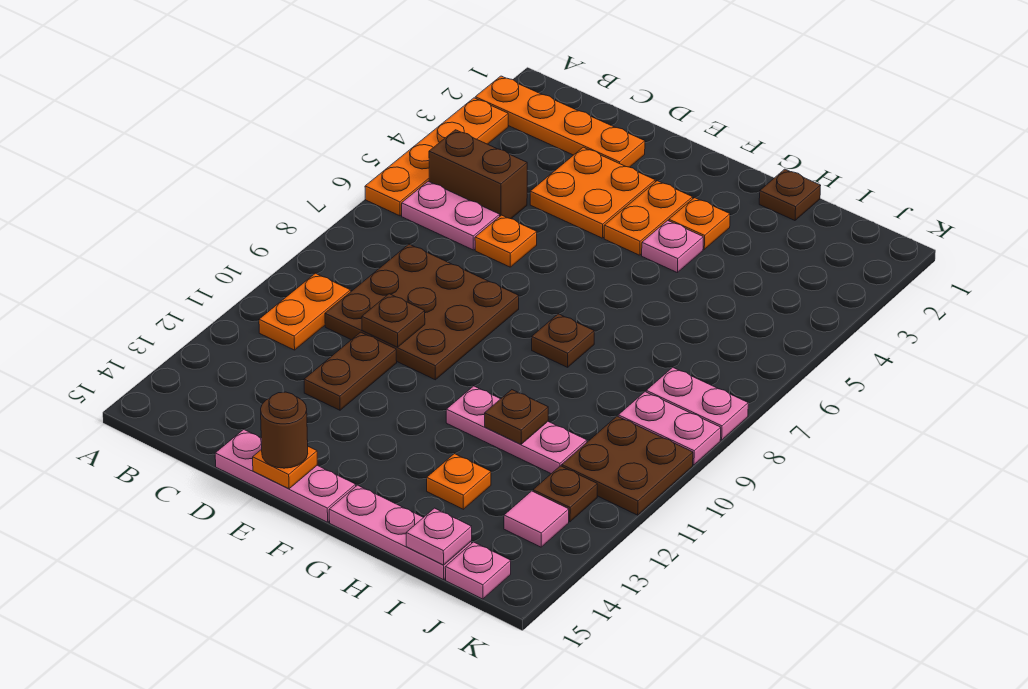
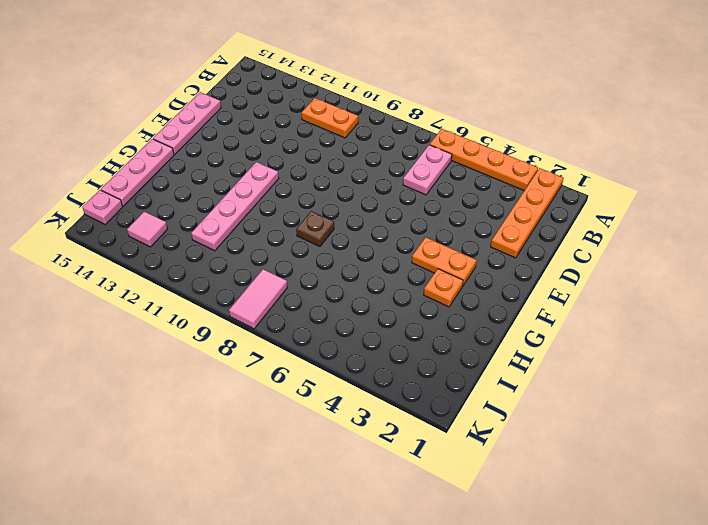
pink plate F11:I11 level 1 -> pink plate G11:I11 level 1
pink tile J8:K8 level 1 -> pink plate J8:K8 level 1
none -> brown brick B5:C5 level 1
none -> brown plate C8:E10 level 1
none -> orange plate D3:E4 level 1

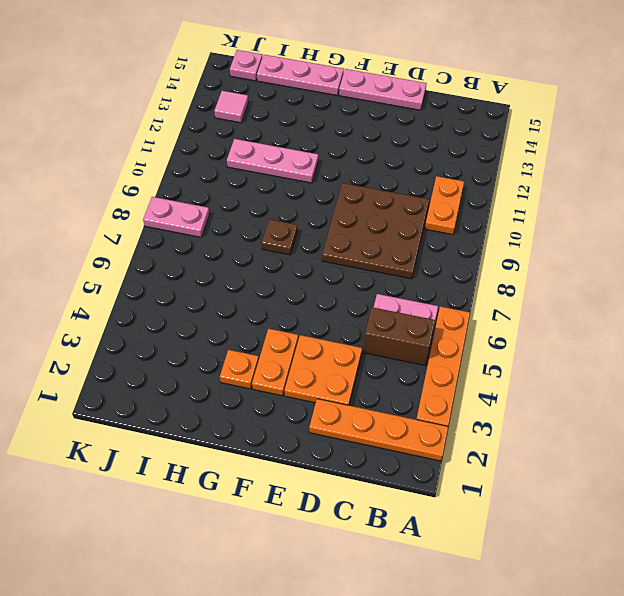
none -> orange plate D6 level 1
none -> brown plate D11:D12 level 1
none -> pink plate G4 level 1

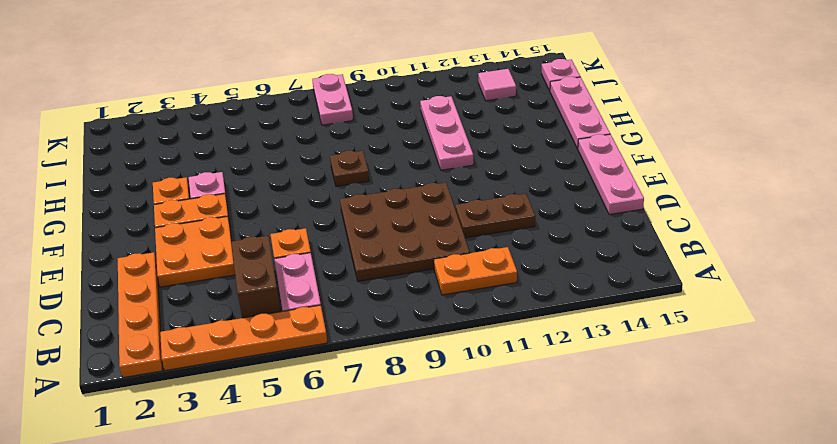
none -> brown plate H1 level 1
none -> orange plate H13 level 1
none -> pink plate J9:K9 level 1

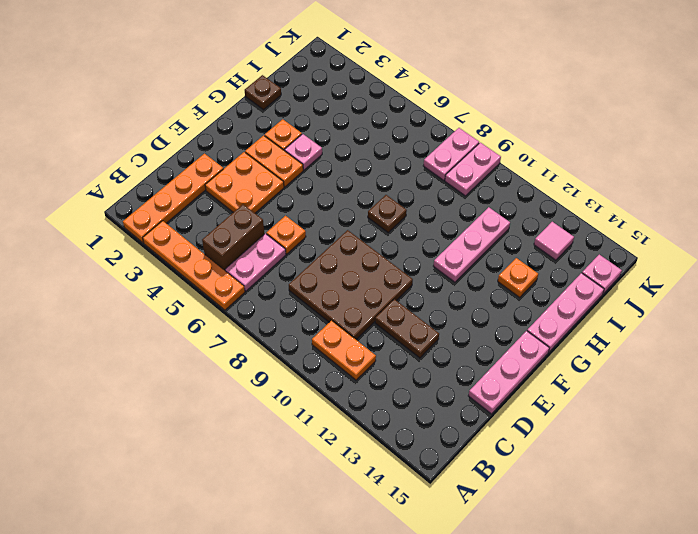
none -> brown plate J10:K11 level 1
none -> brown plate J12 level 1
none -> brown plate D10 level 2

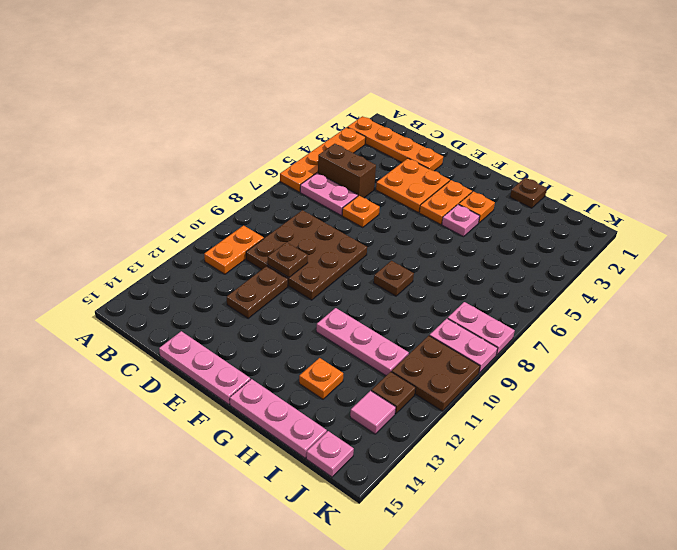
none -> orange plate E15 level 2
none -> brown plate H11 level 2
none -> pink plate I15 level 2

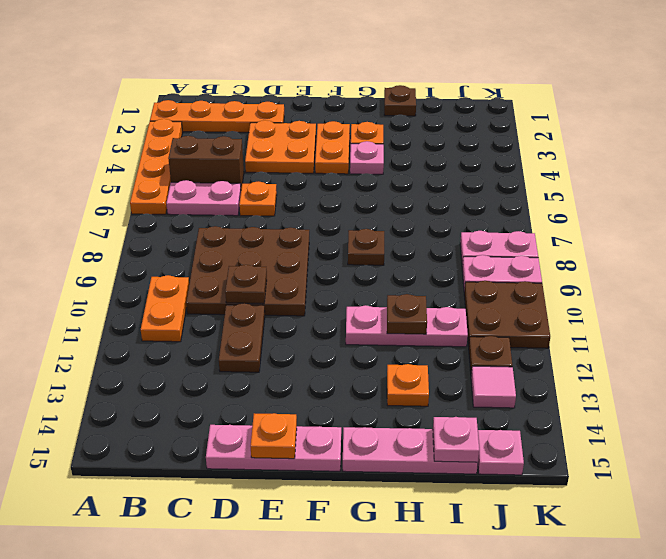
none -> brown round brick E15 level 3

